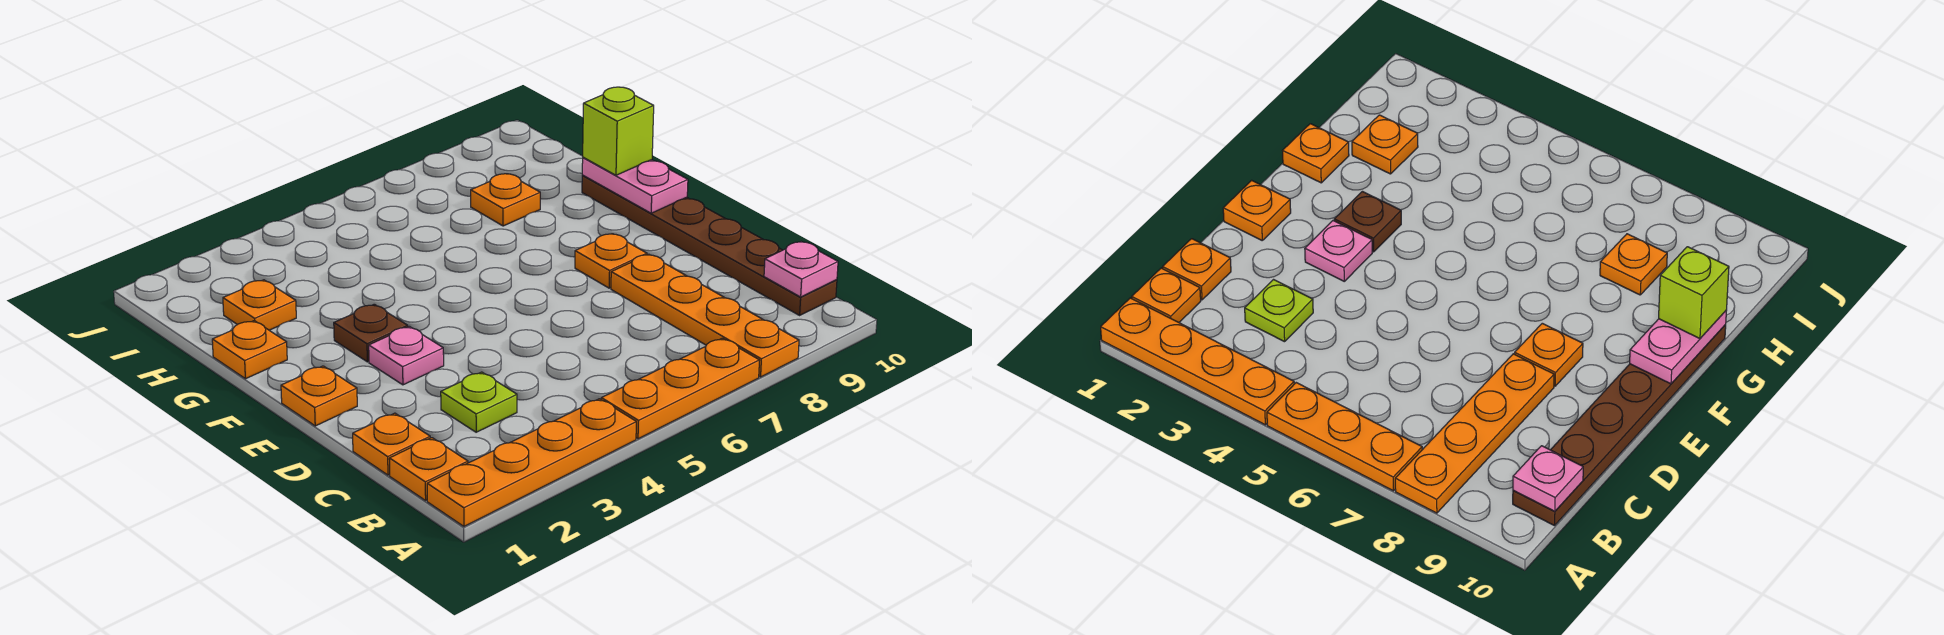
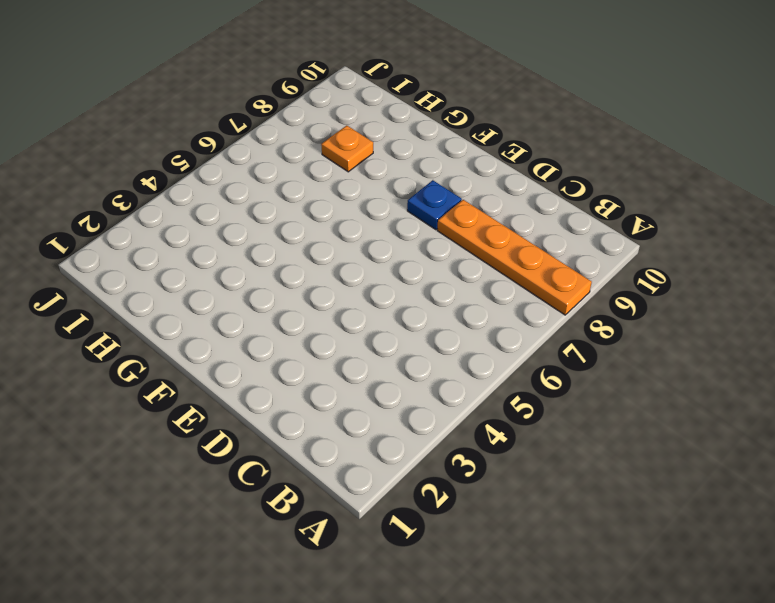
blue plate E8 level 1 -> orange plate E8 level 1
none -> orange plate A1:A4 level 1
none -> orange plate A5:A7 level 1
none -> orange plate B1 level 1

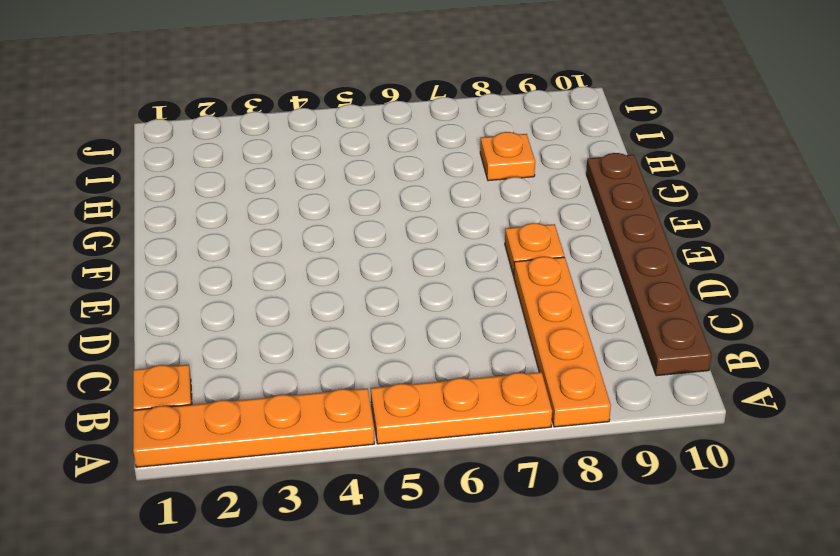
none -> orange plate C1 level 1
none -> lime plate C3 level 1
none -> orange plate E1 level 1

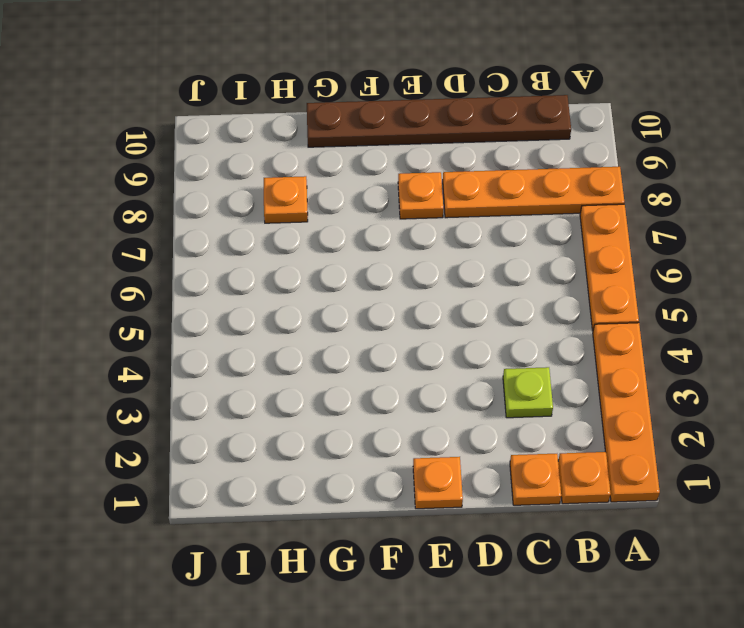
none -> pink plate E3 level 1
none -> brown plate F3 level 1
none -> orange plate G1 level 1

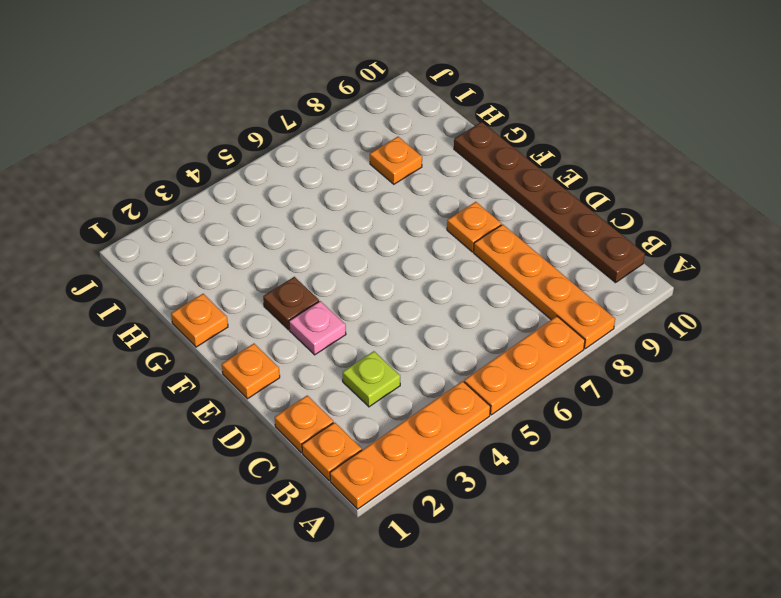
none -> orange plate H2 level 1
none -> pink plate B10 level 2
none -> pink plate F10:G10 level 2

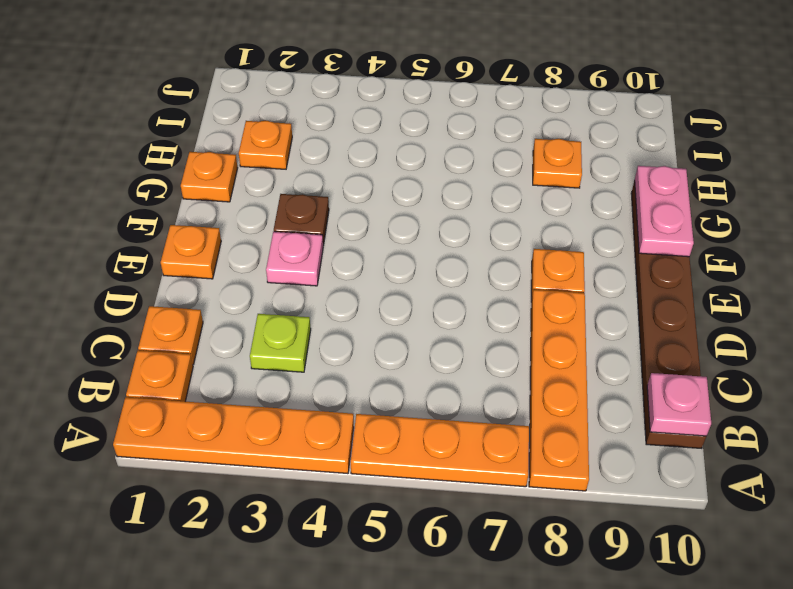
none -> lime brick G10 level 3

